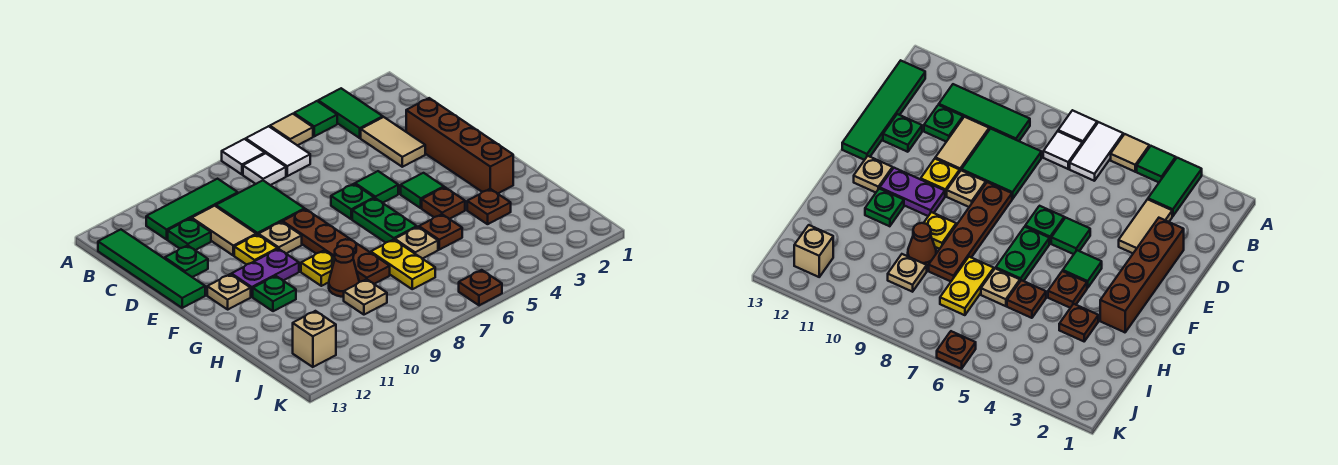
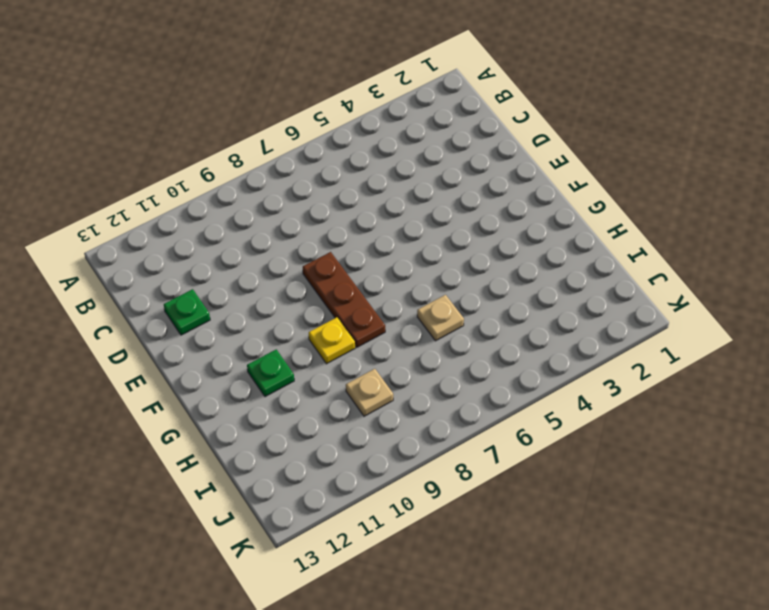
brown plate E8:G8 level 1 -> brown plate E8:H8 level 1
none -> green tile A3:B3 level 1
none -> green tile A4 level 1
none -> tan tile A5 level 1
none -> white tile A6:B6 level 1

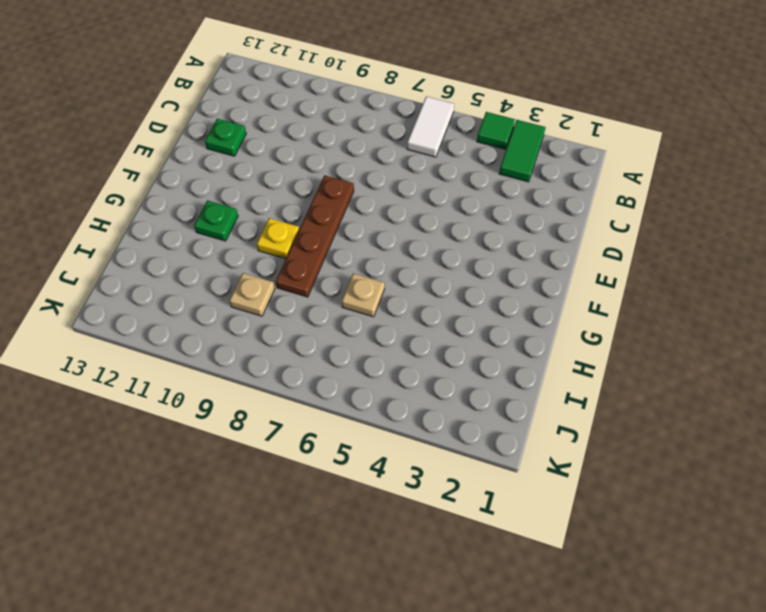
none -> tan tile A5 level 1
none -> white tile A7 level 1
none -> white tile B7 level 1
none -> green tile B9:B11 level 1

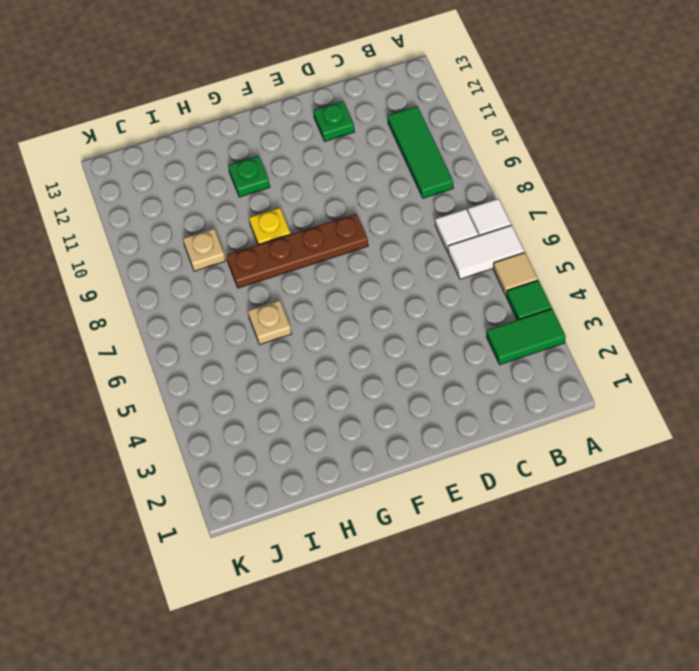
none -> green tile B13:E13 level 1
none -> tan tile C3:D3 level 1
none -> green tile C8:D9 level 1
none -> tan tile C10:D10 level 1

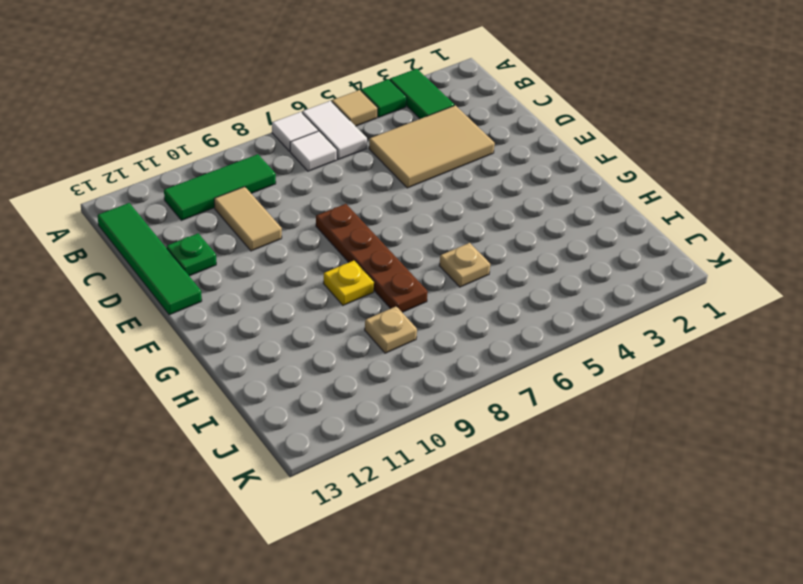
tan tile C3:D5 level 1 -> tan tile C3:D3 level 1
none -> green tile C8:D9 level 1
none -> green plate C11 level 1
none -> brown brick D2:G2 level 1
none -> green tile E5 level 1

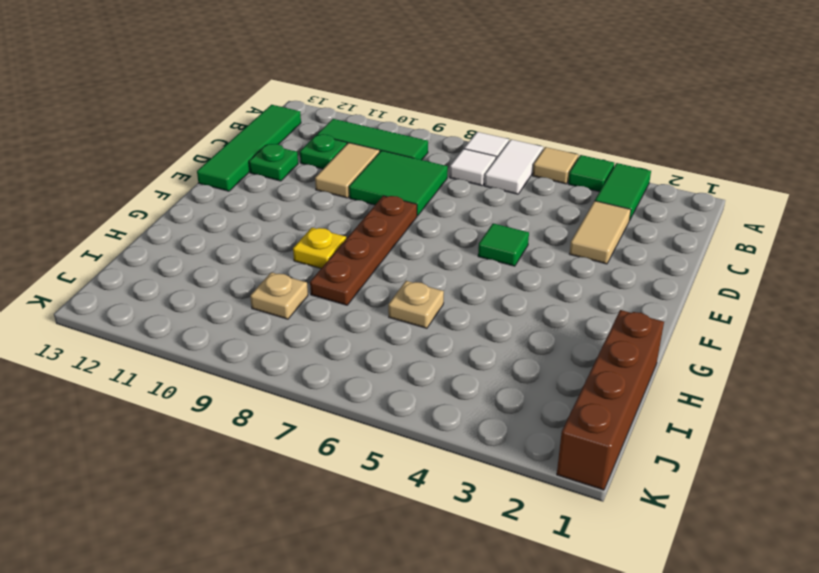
brown brick H1:K1 level 1 -> brown brick D2:G2 level 1
none -> green plate E6 level 1
none -> tan plate E9 level 1
none -> yellow plate E10 level 1
none -> green tile F4 level 1

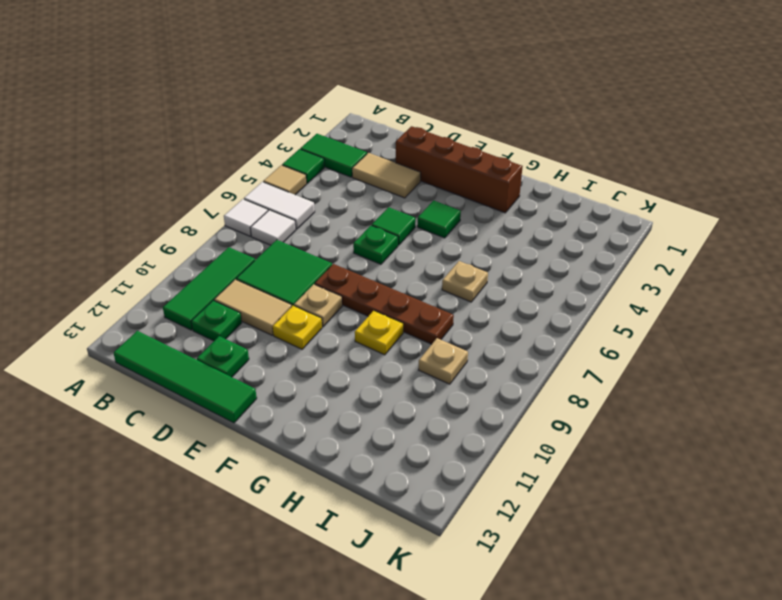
none -> green plate F6:G6 level 1
none -> purple plate F10:F11 level 1
none -> tan plate F12 level 1
none -> brown plate G4 level 1

